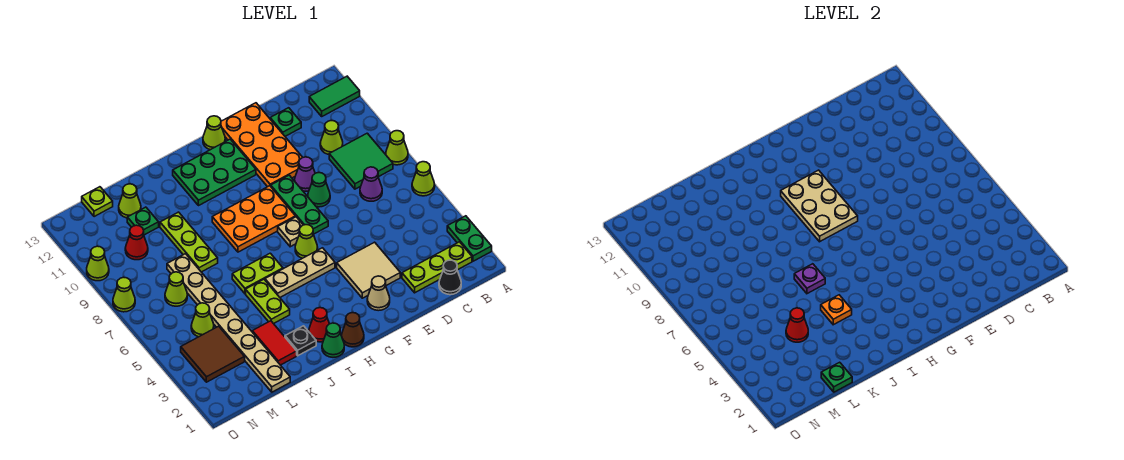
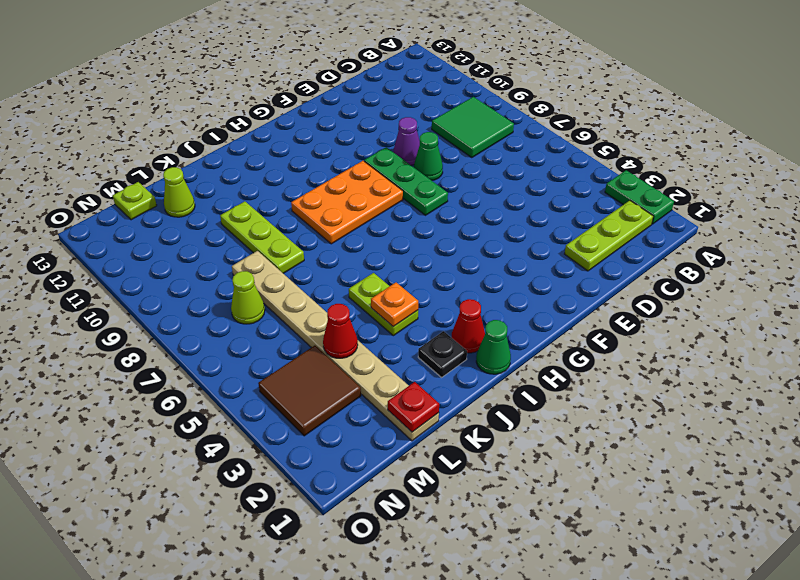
red plate L1 level 2 -> green plate L1 level 2
none -> lime cone A6 level 1
none -> lime cone A8 level 1
none -> green tile A12:B12 level 1
none -> black cone C1 level 1

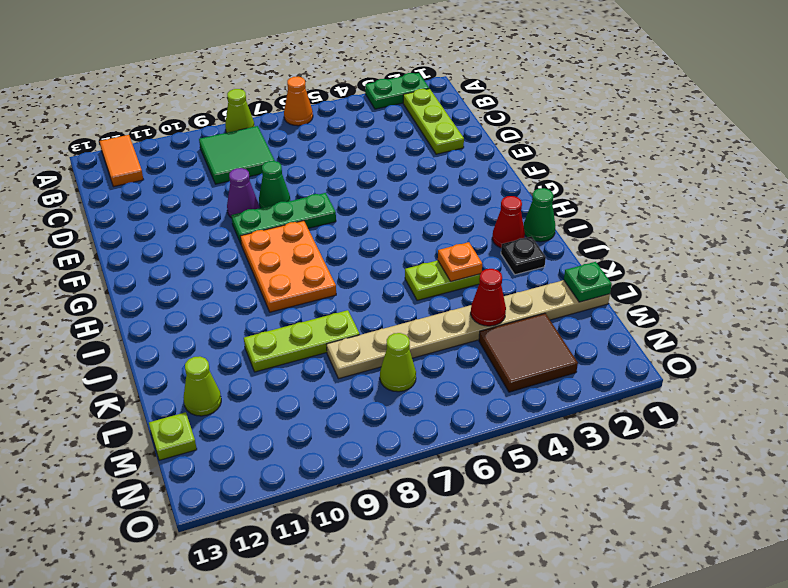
orange cone A6 level 1 -> lime cone A6 level 1
orange tile A12:B12 level 1 -> green tile A12:B12 level 1
none -> black cone C1 level 1
none -> purple cone C7 level 1
none -> lime cone C10 level 1
none -> green plate D12 level 1

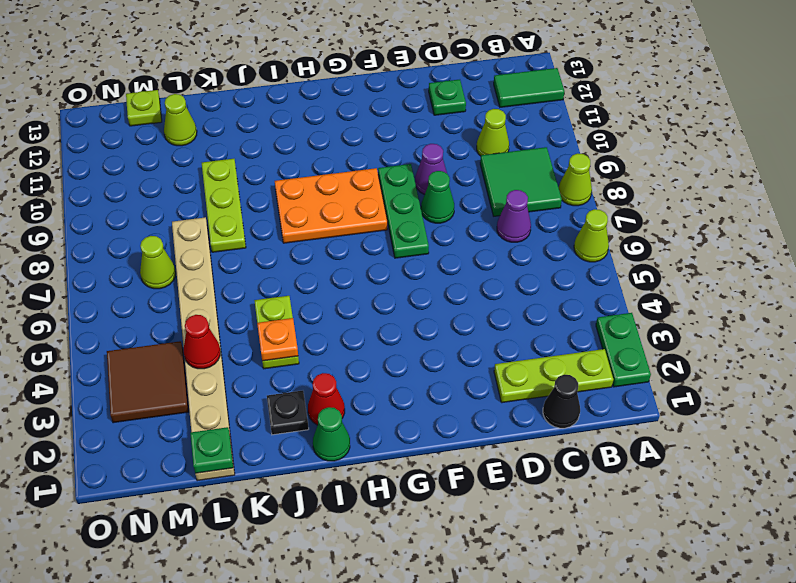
none -> tan tile E3:F4 level 1
none -> orange plate E10:F13 level 1
none -> tan cone F2 level 1
none -> tan plate G5:I5 level 1

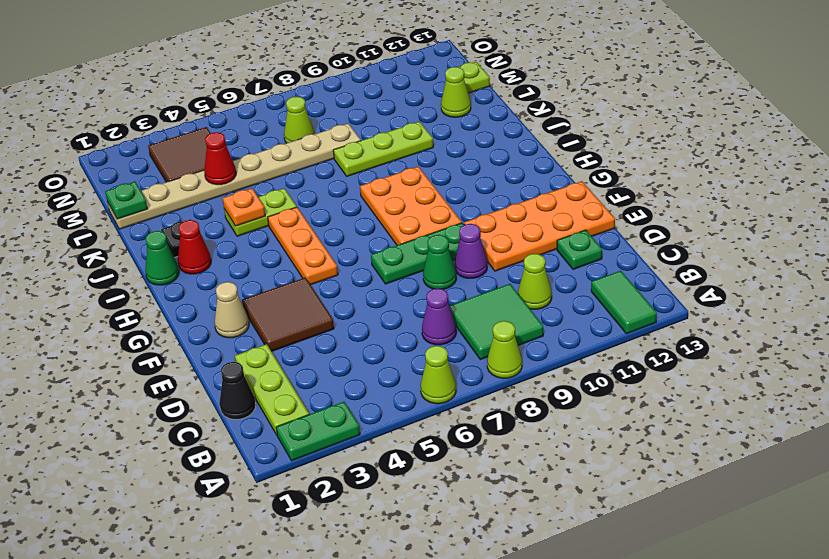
brown tile E3:F4 level 1 -> tan tile E3:F4 level 1
orange plate G5:I5 level 1 -> tan plate G5:I5 level 1
none -> lime cone G6 level 1
none -> tan plate G7 level 1
none -> green plate G11:I12 level 1
none -> lime cone G13 level 1

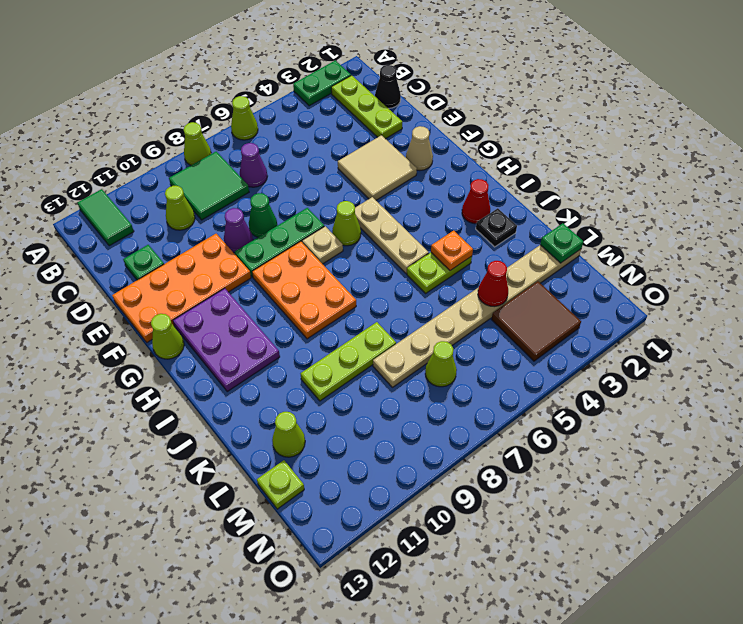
purple plate G11:I12 level 1 -> green plate G11:I12 level 1
none -> brown cone H1 level 1
none -> green cone I1 level 1
none -> lime plate I6:J6 level 1
none -> red tile K2:K3 level 1

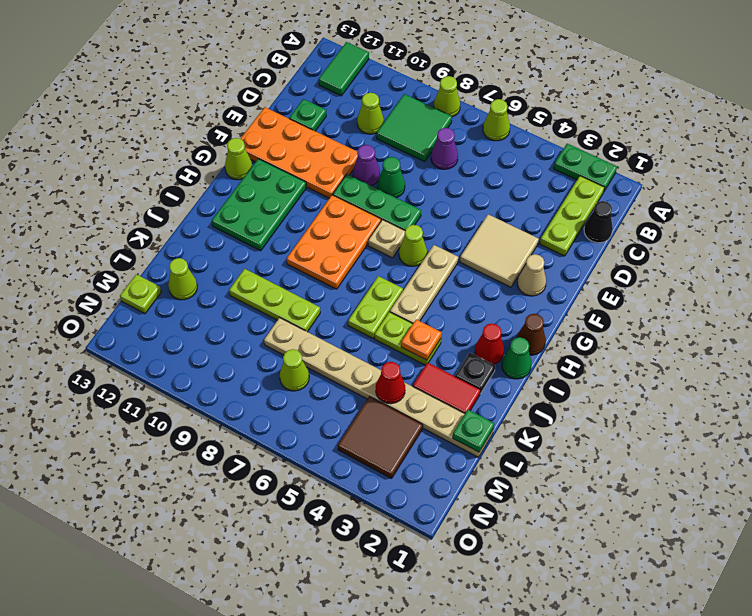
none -> green plate L11 level 1
none -> lime cone M5 level 1
none -> red cone M10 level 1
none -> lime cone O8 level 1

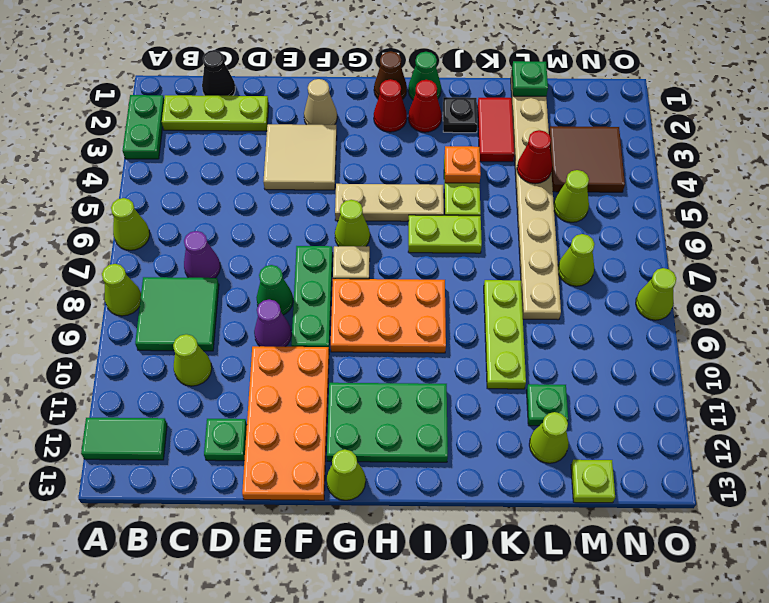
red cone H2 level 1 -> red cone M10 level 1
none -> lime cone O10 level 1
none -> tan plate G8:H10 level 2
none -> purple plate J6 level 2

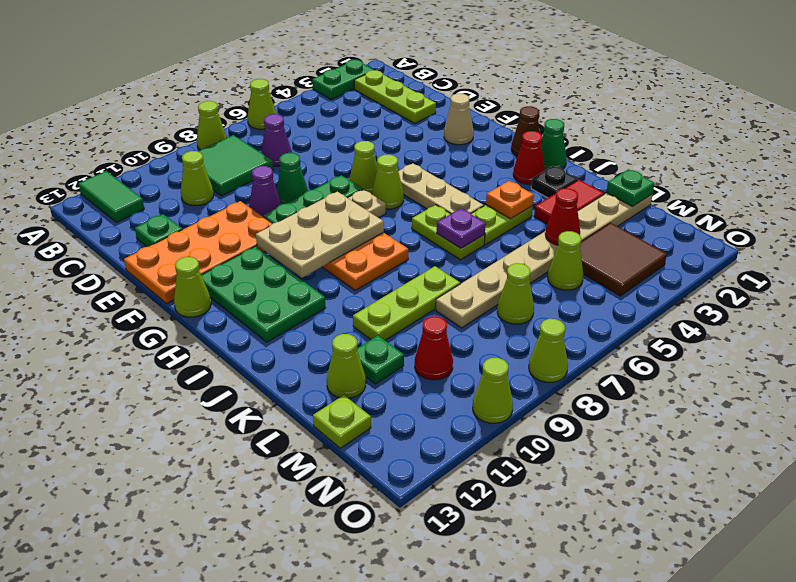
lime cone F6 level 1 -> none
none -> black cone C1 level 1
none -> tan tile E3:F4 level 1

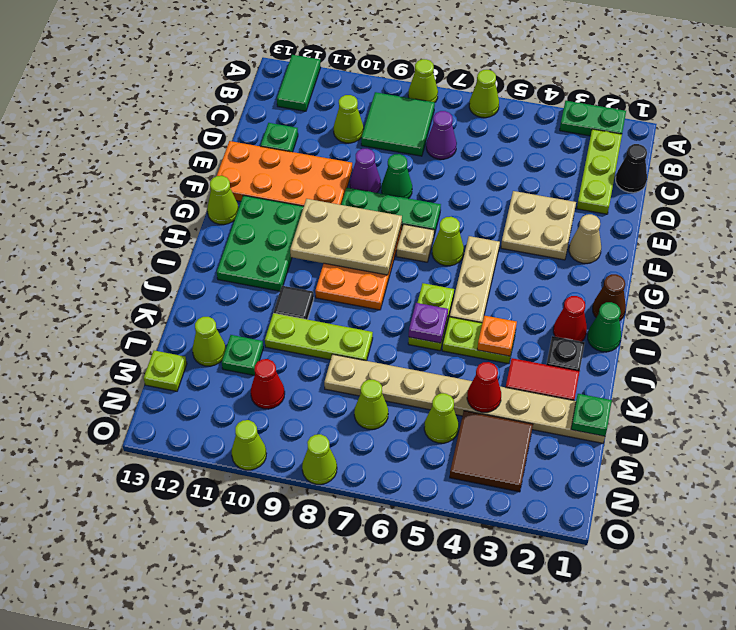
tan plate E3:F4 level 1 -> tan tile E3:F4 level 1
black tile J10 level 1 -> none

